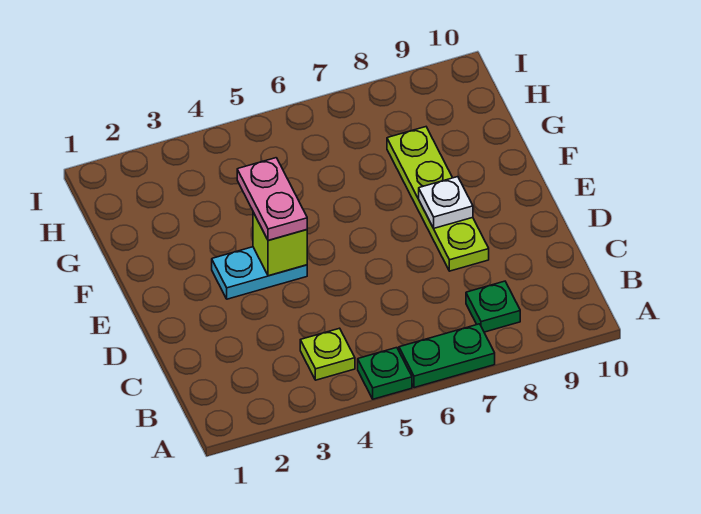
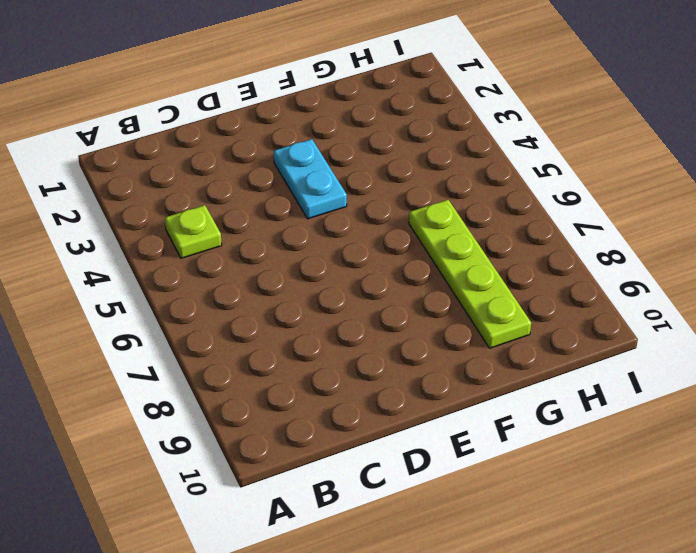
lime plate G6:G9 level 1 -> lime plate D8:G8 level 1
none -> green plate A5 level 1
none -> green plate A6:A7 level 1

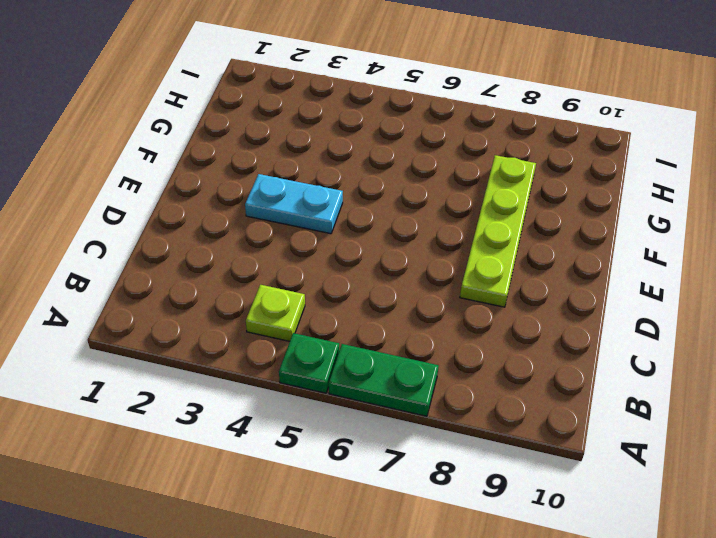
none -> green plate B8 level 1
none -> lime brick E4 level 2

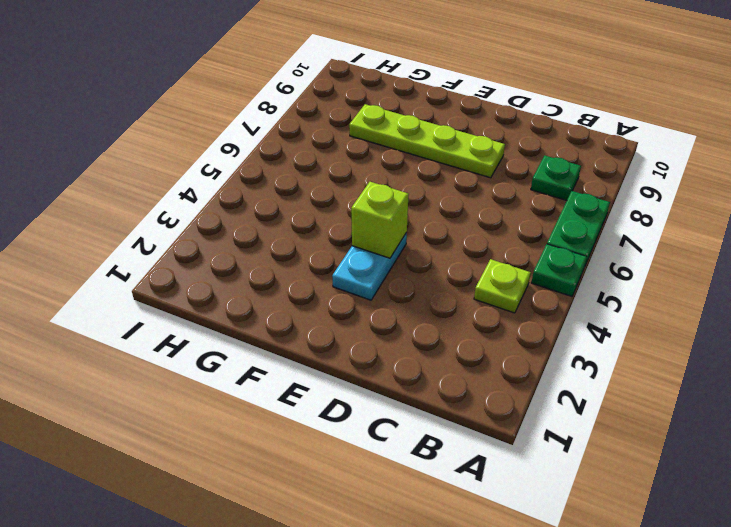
none -> white plate E8 level 2
none -> pink plate E4:F4 level 3

